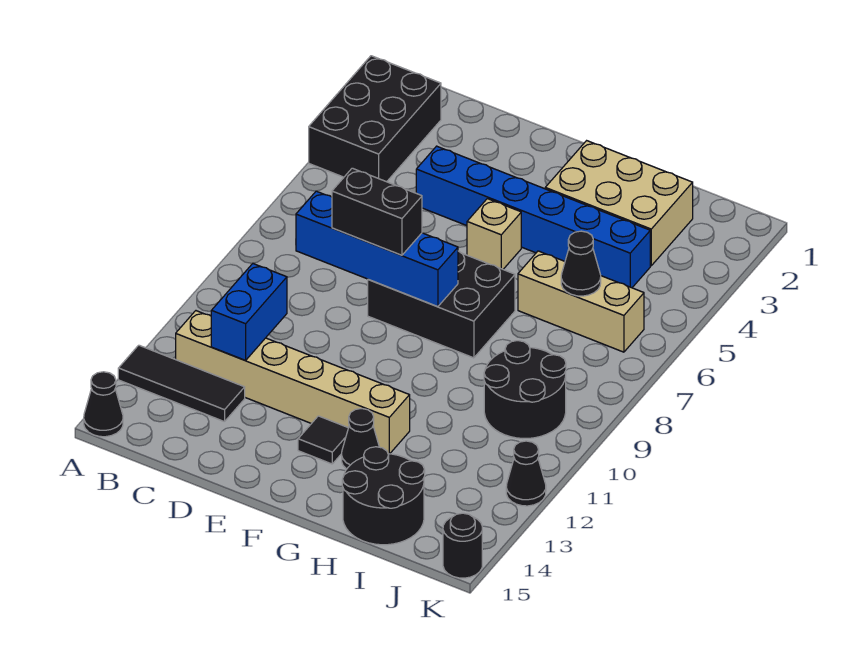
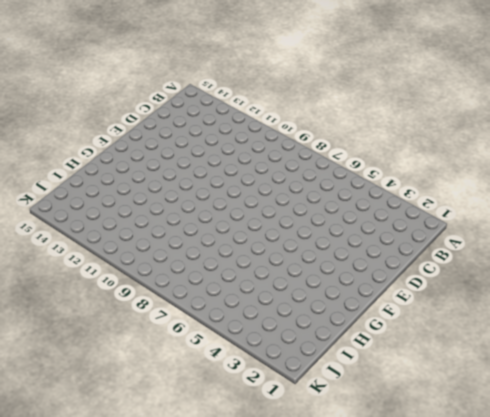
none -> black brick A2:B4 level 1
none -> black tile A13:C13 level 1
none -> black cone A15 level 1

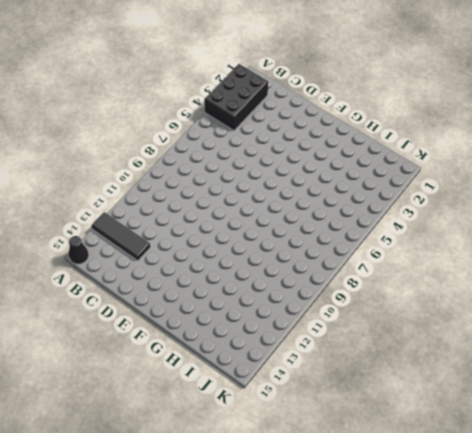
none -> tan brick B12:G12 level 1
none -> blue brick D4:I4 level 1
none -> black brick E7:G8 level 1

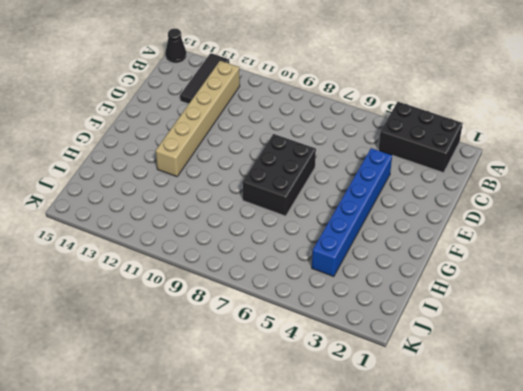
none -> tan brick F5 level 1
none -> black tile F13 level 1
none -> tan brick G2:I3 level 1

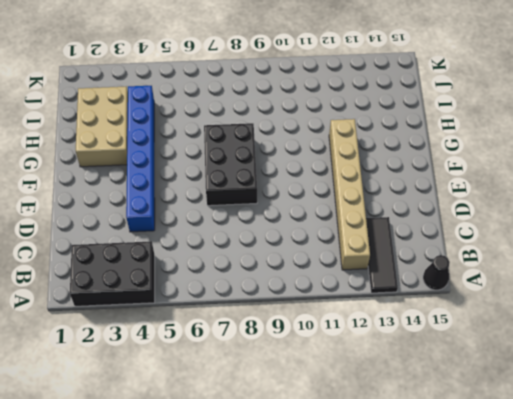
none -> tan brick F5 level 1
none -> black tile F13 level 1
none -> black cone G13 level 1

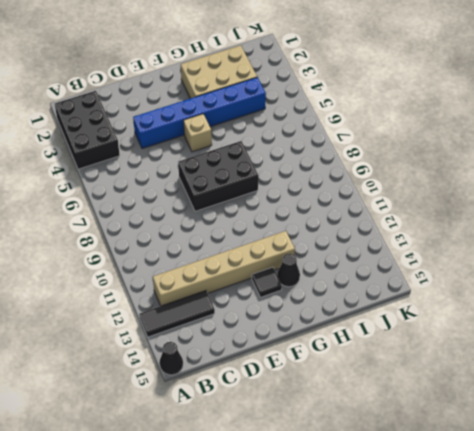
none -> tan brick H6:J6 level 1
none -> black round brick H14:I15 level 1
none -> black round brick I9:J10 level 1

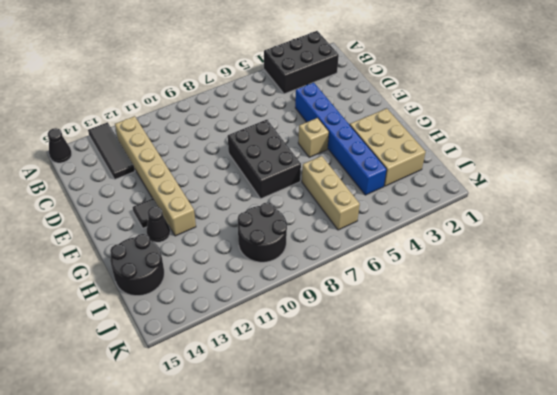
none -> black cone K12 level 1
none -> black round brick K15 level 1
none -> blue brick C8:F8 level 2

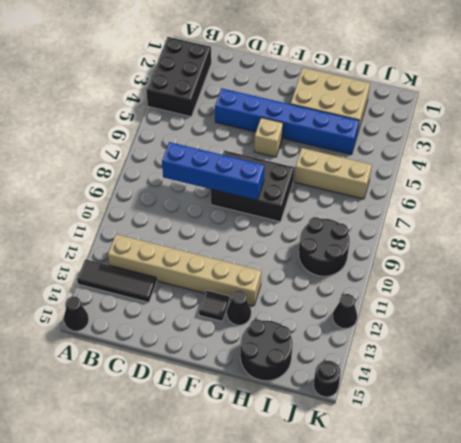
none -> blue brick C11:C12 level 2
none -> black cone I6 level 2
none -> black brick D8:E8 level 3

